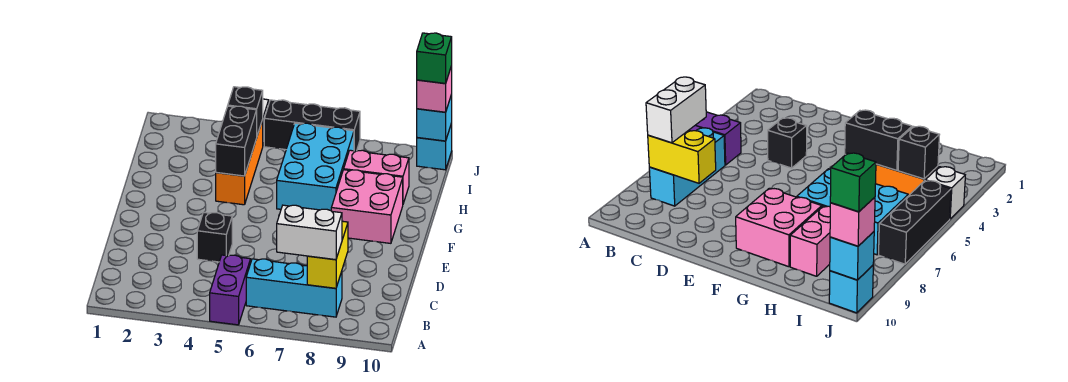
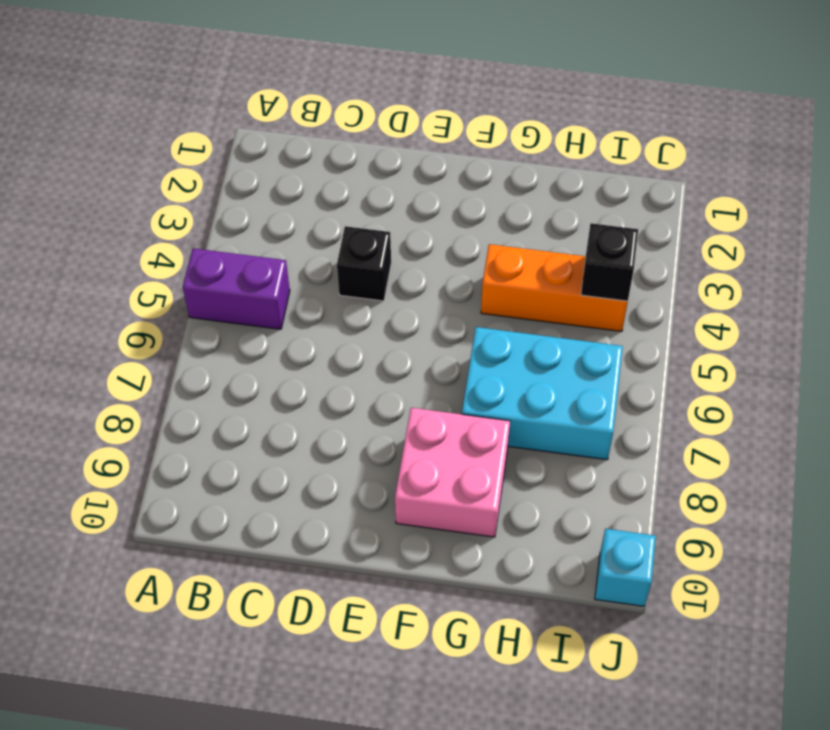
none -> cyan brick B6:B8 level 1
none -> pink brick H8:H9 level 1
none -> white brick J4 level 1

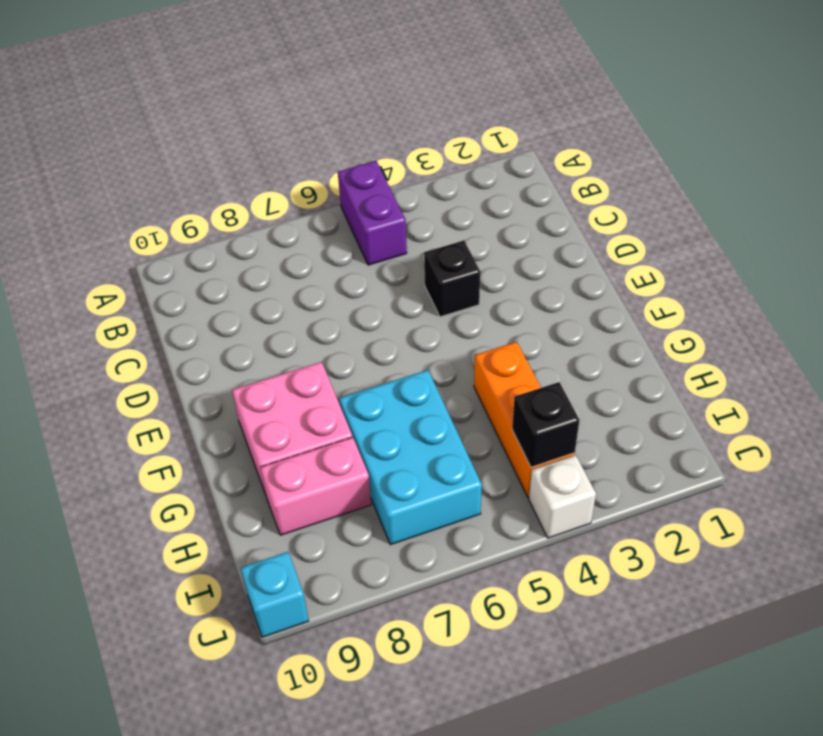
none -> cyan brick B6:B8 level 1
none -> black brick J5:J7 level 1
none -> yellow brick B8:C8 level 2

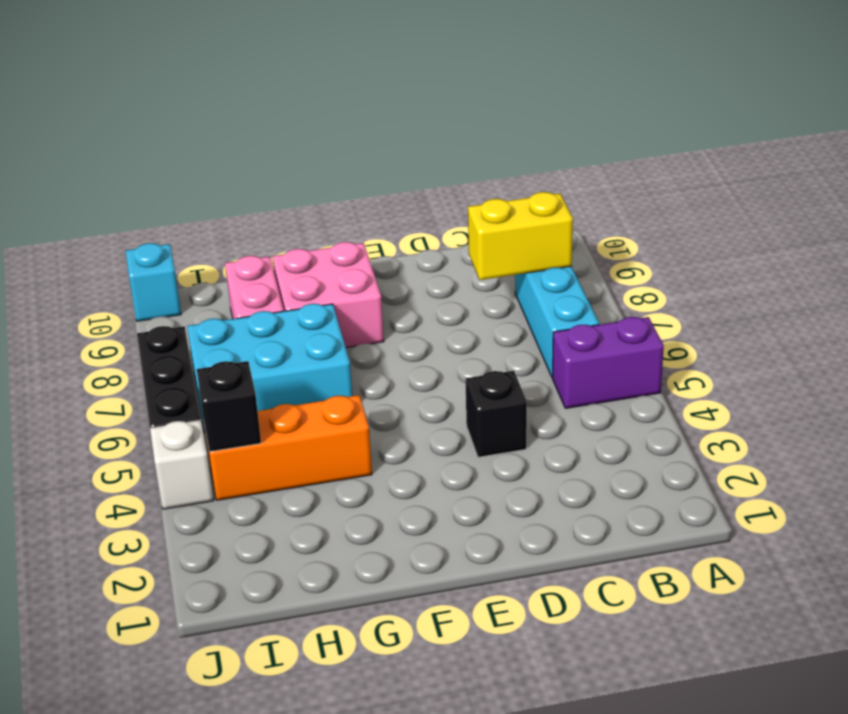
none -> black brick G4:H4 level 2
none -> cyan brick J10 level 2
none -> white brick B7:B8 level 3

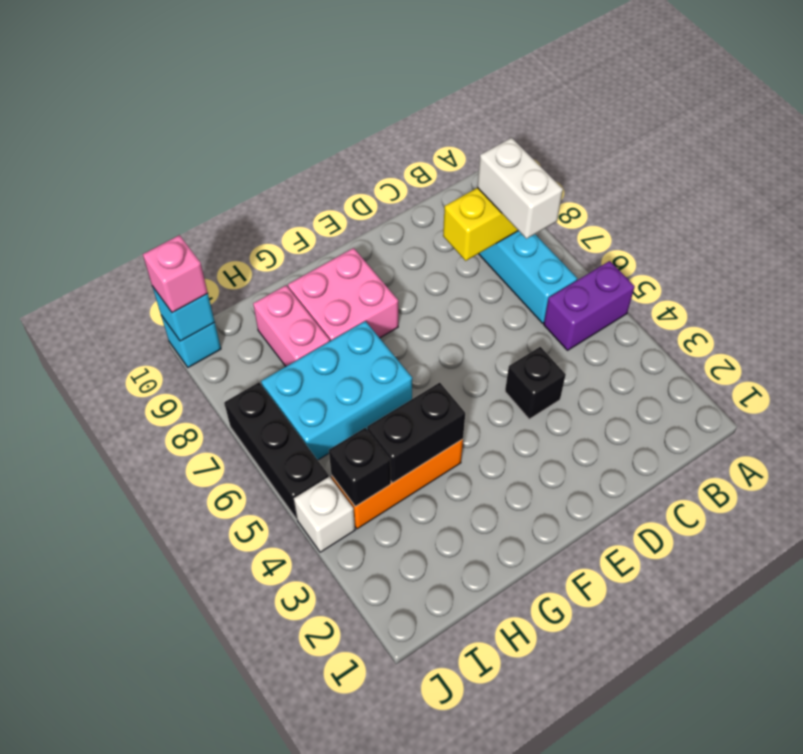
none -> green brick J10 level 4

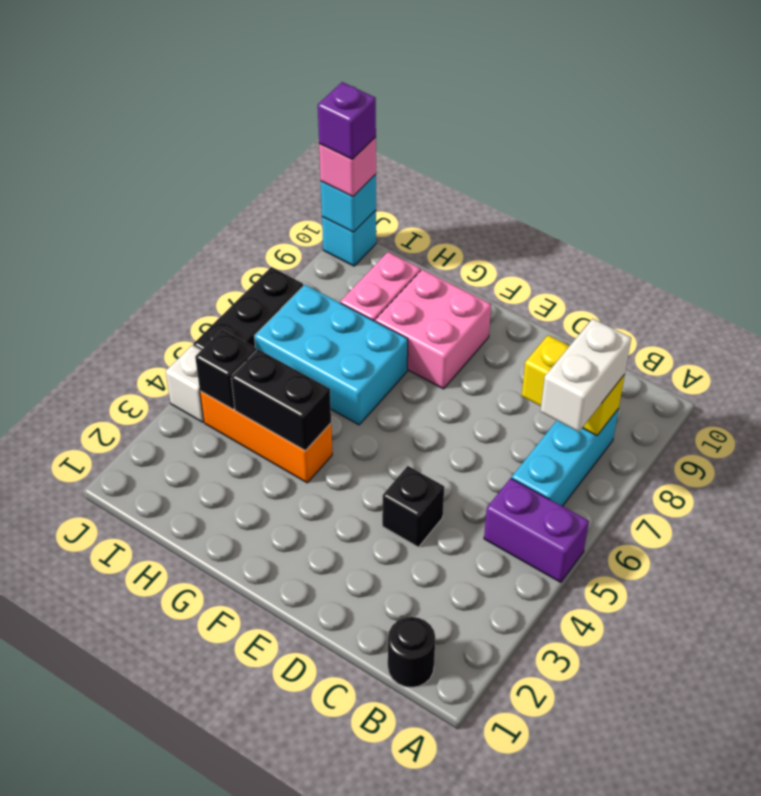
black round brick B1 level 1 -> none
purple brick J10 level 4 -> green brick J10 level 4

